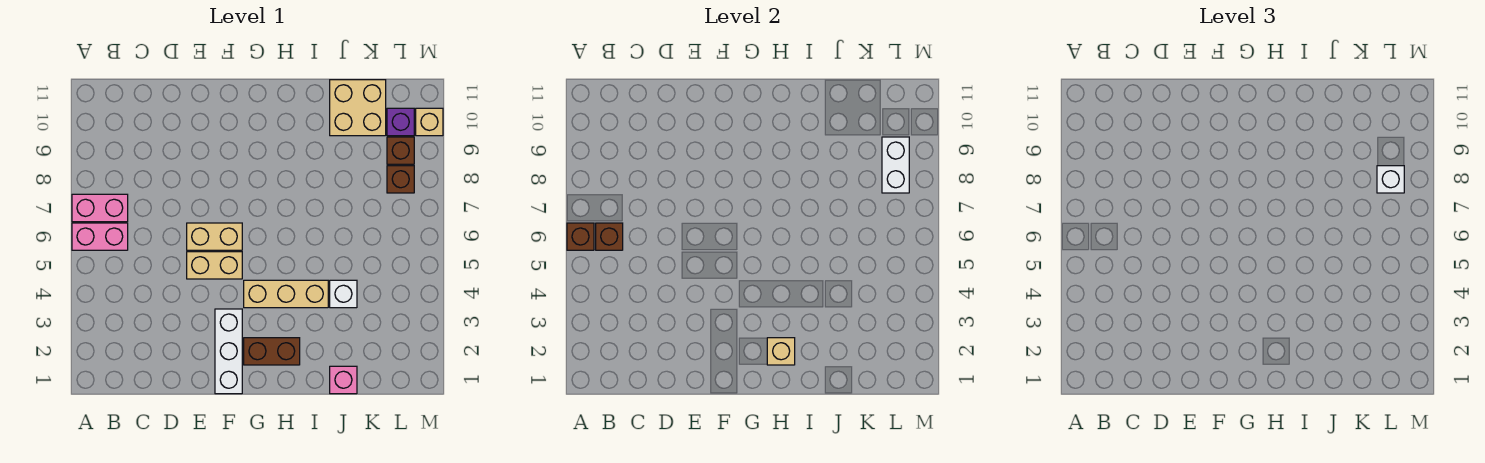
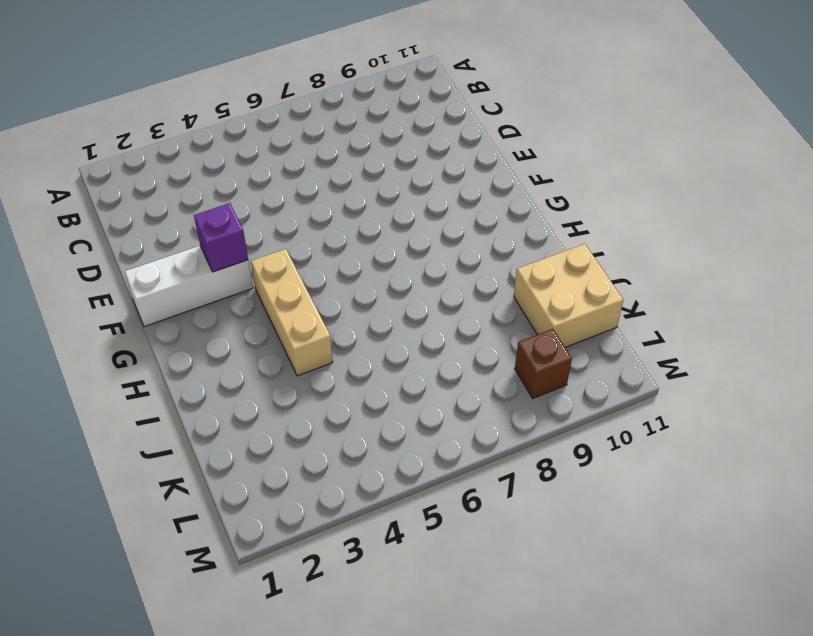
purple brick F3 level 2 -> purple brick L10 level 1
none -> pink brick A6:B6 level 1
none -> pink brick A7:B7 level 1
none -> tan brick E5:F5 level 1

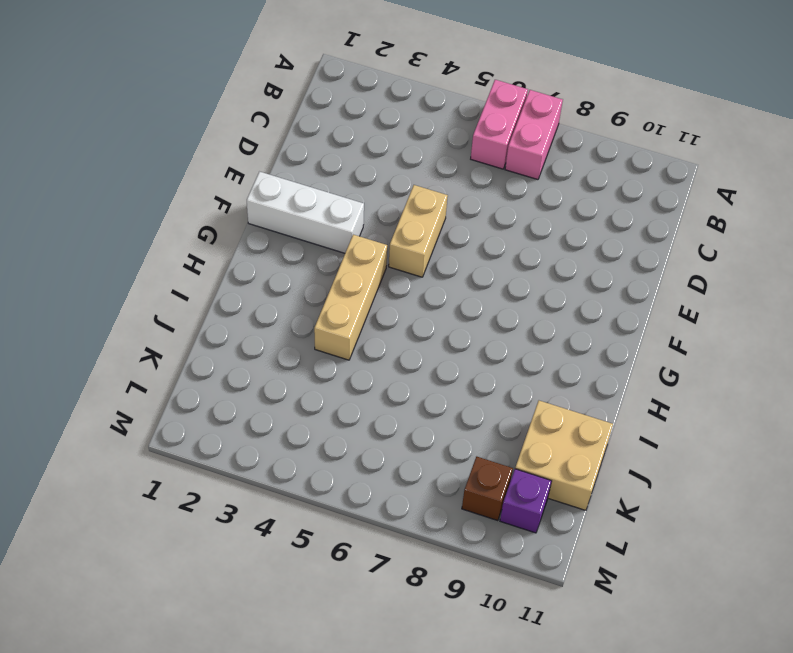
none -> tan brick E6:F6 level 1
none -> brown brick G2:H2 level 1
none -> pink brick J1 level 1

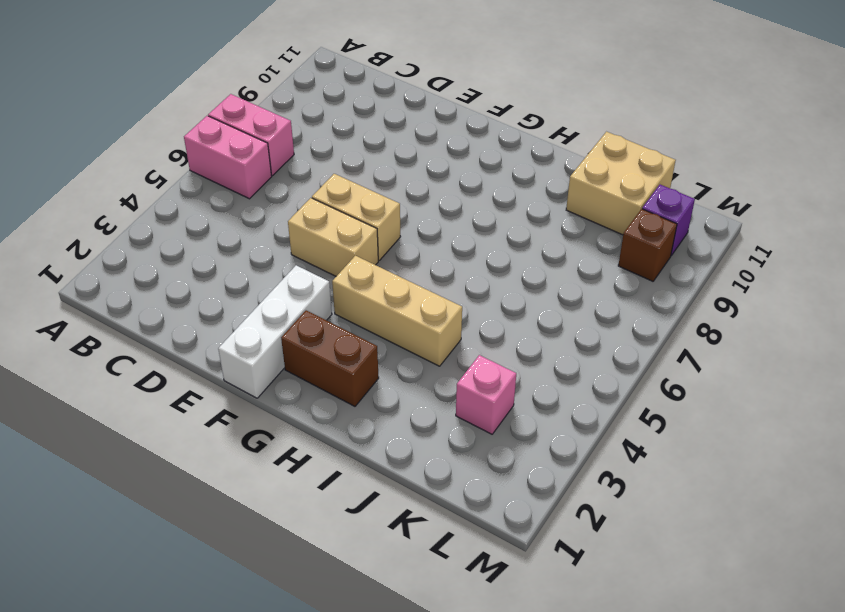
pink brick K3 level 1 -> pink brick J1 level 1
none -> white brick J4 level 1
none -> brown brick L8 level 1
none -> tan brick M10 level 1

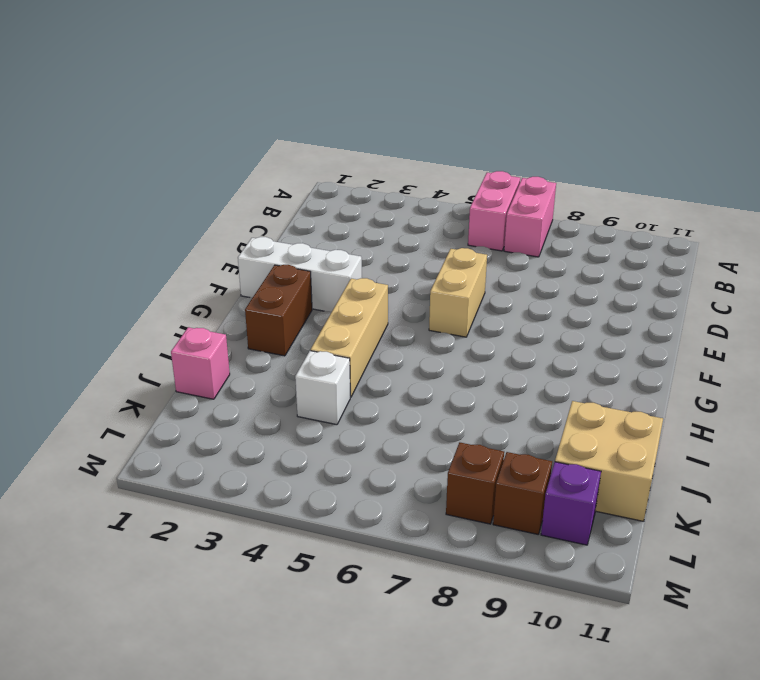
none -> tan brick E5:F5 level 1
none -> tan brick M10 level 1
none -> brown brick A6 level 2

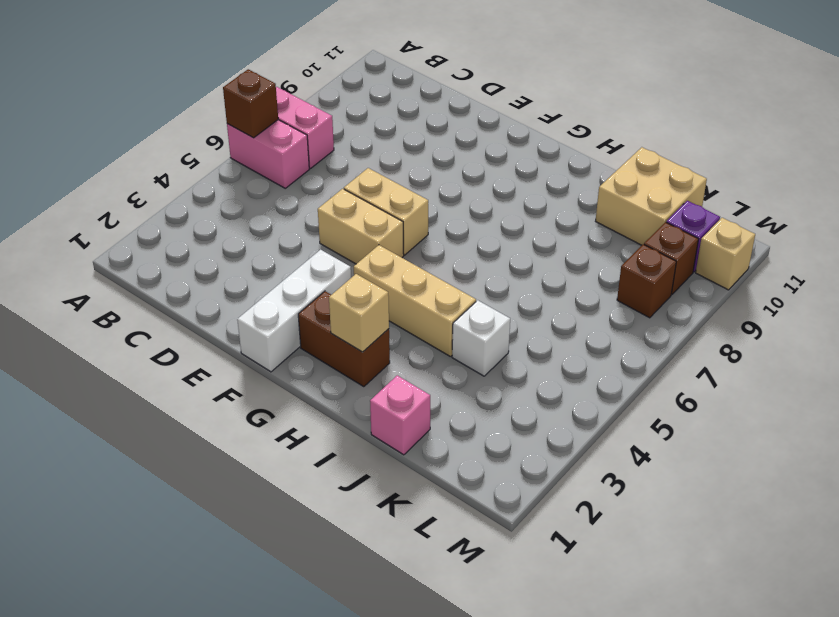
none -> brown brick B6 level 2
none -> white brick L8:L9 level 2
none -> white brick L8 level 3

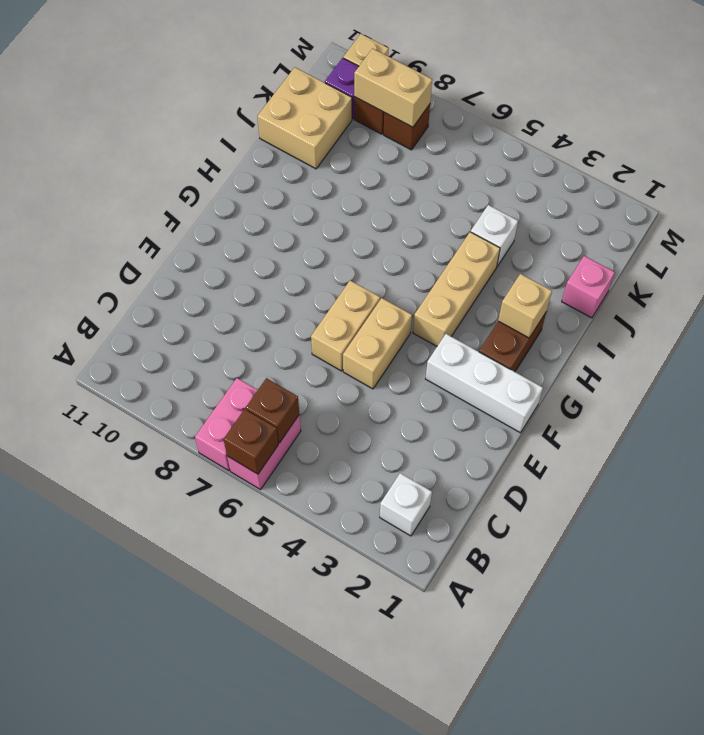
white brick B2 level 1 -> white brick L8 level 3
tan brick L8:L9 level 2 -> white brick L8:L9 level 2

